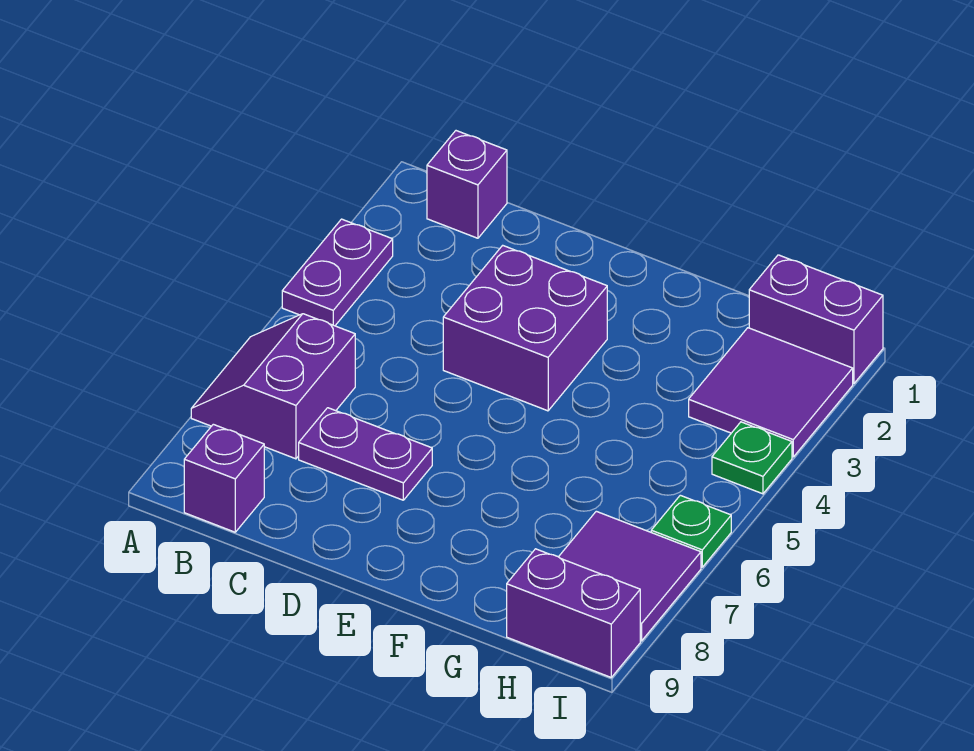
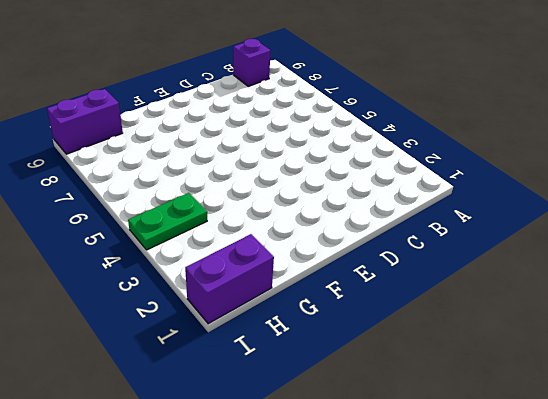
green plate H4:I4 level 1 -> green plate I4 level 1
none -> purple plate A3:A4 level 1
none -> purple slope A6:B7 level 1 top B
none -> purple brick B1 level 1

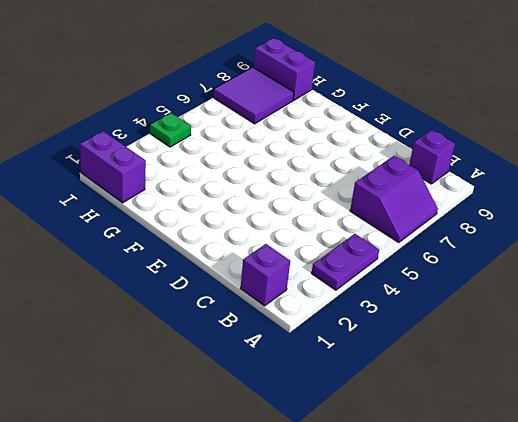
none -> purple plate C7:D7 level 1
none -> purple brick D3:E4 level 1
none -> purple tile H2:I3 level 1

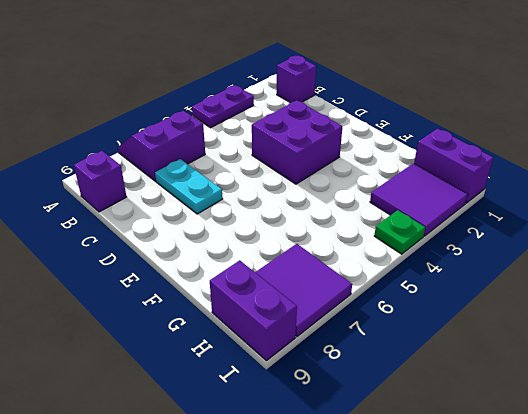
cyan plate C7:D7 level 1 -> purple plate C7:D7 level 1
none -> green plate I6 level 1

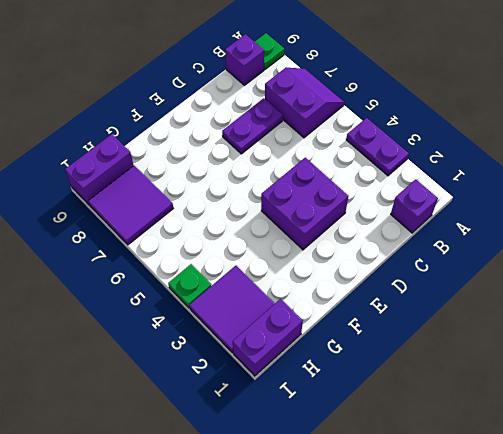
green plate A9 level 1 -> green plate I6 level 1

